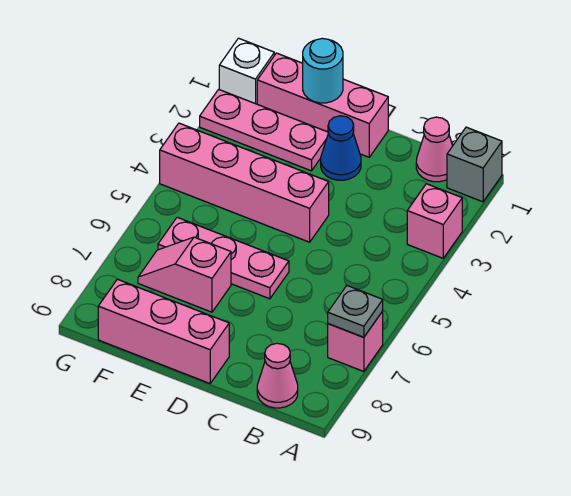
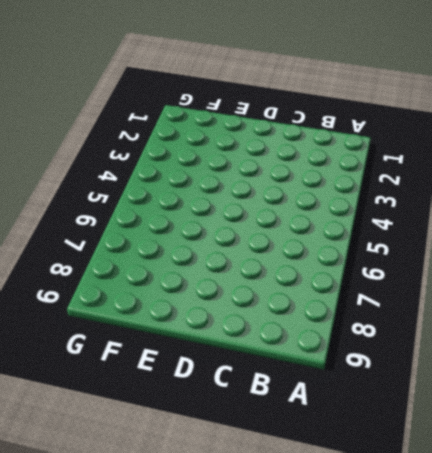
none -> grey brick A1 level 1
none -> pink brick A3 level 1
none -> pink brick A7 level 1

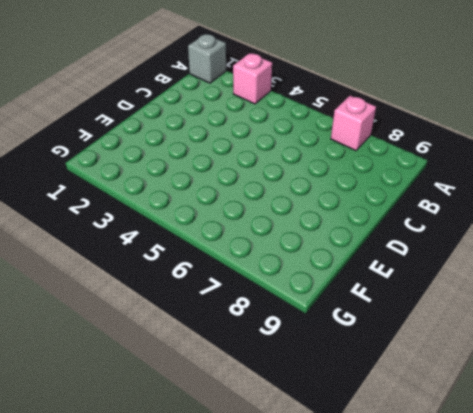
none -> pink cone B1 level 1
none -> pink cone B9 level 1
none -> pink brick D1:F1 level 1

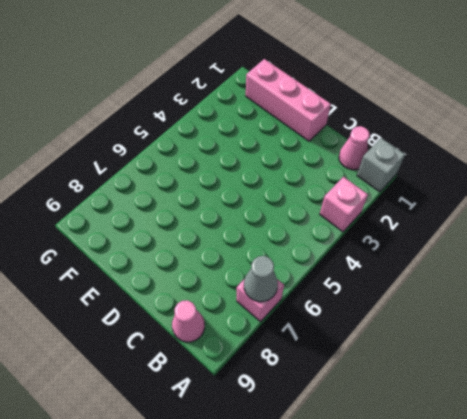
grey cone A7 level 2 -> grey plate A7 level 2
none -> blue cone D2 level 1
none -> pink brick D4:G4 level 1
none -> pink plate D6:F6 level 1

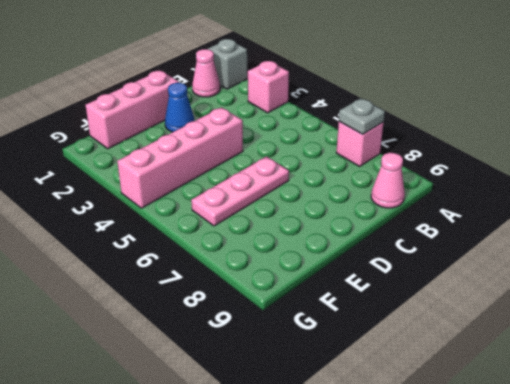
none -> pink brick D9:F9 level 1
none -> pink plate E2:G2 level 1
none -> pink slope E7:F7 level 1 top E

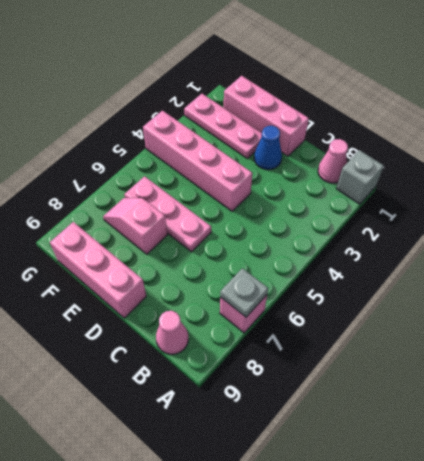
none -> pink brick A3 level 1
none -> white brick G1 level 1
none -> cyan round brick E1 level 2

